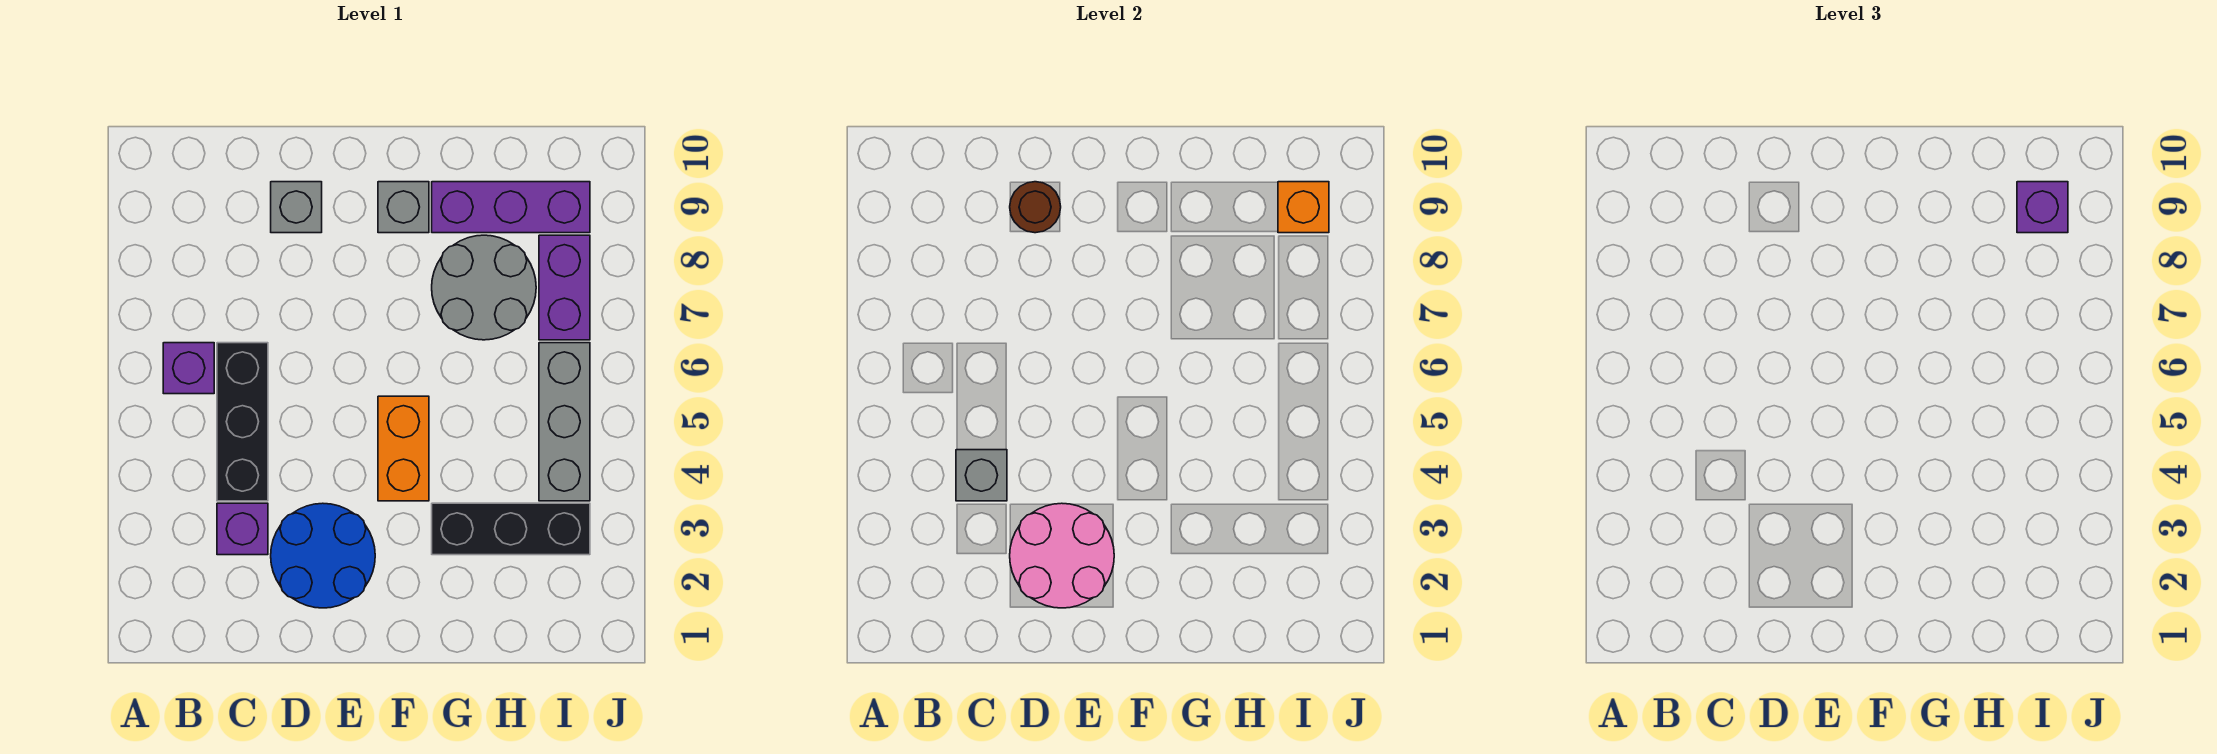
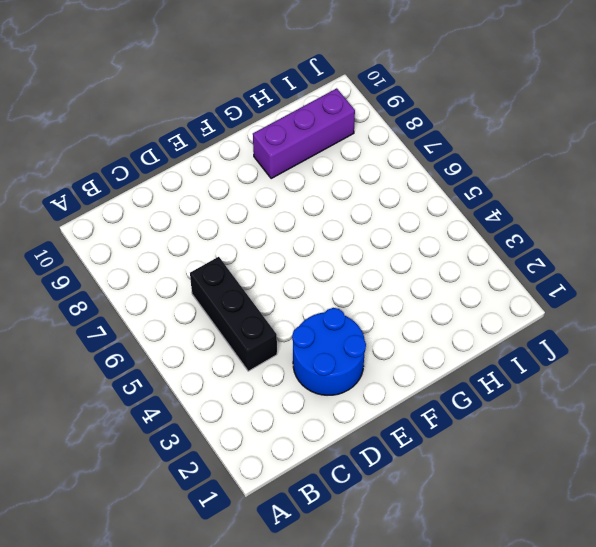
none -> purple brick B6 level 1
none -> purple brick C3 level 1
none -> grey brick D9 level 1

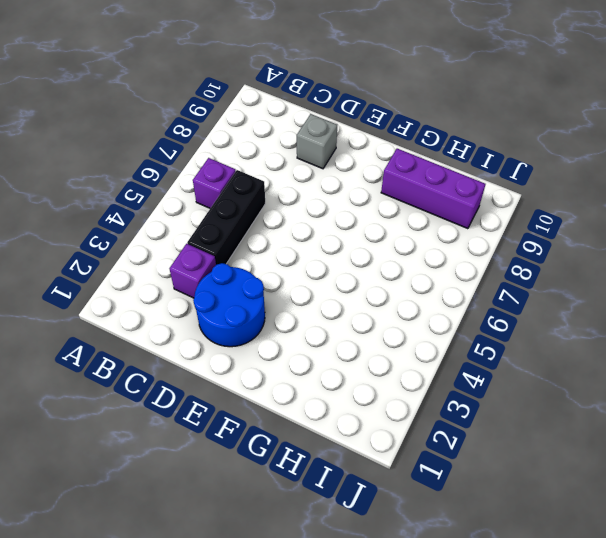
none -> orange brick F4:F5 level 1
none -> grey brick F9 level 1
none -> black brick G3:I3 level 1

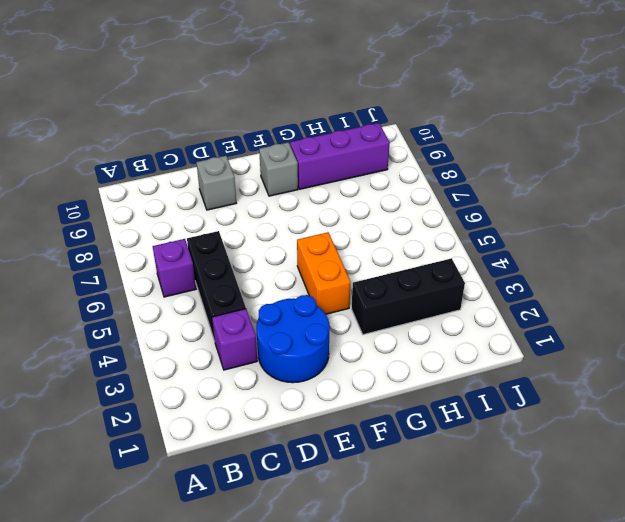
none -> grey round brick G7:H8 level 1
none -> grey brick I4:I6 level 1
none -> purple brick I7:I8 level 1

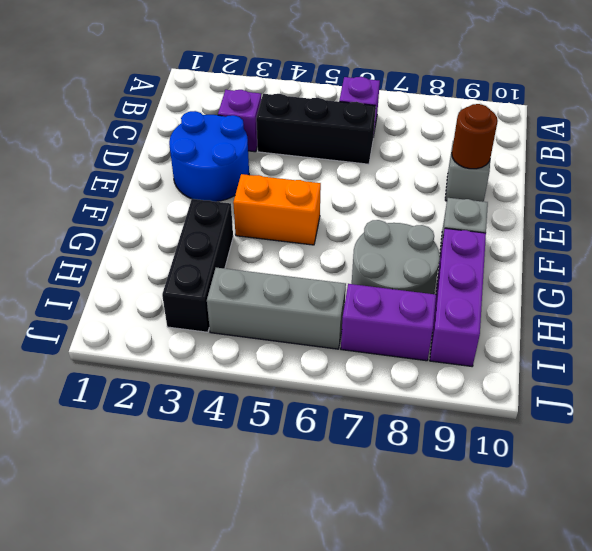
none -> grey brick C4 level 2
none -> pink round brick D2:E3 level 2
none -> orange brick I9 level 2

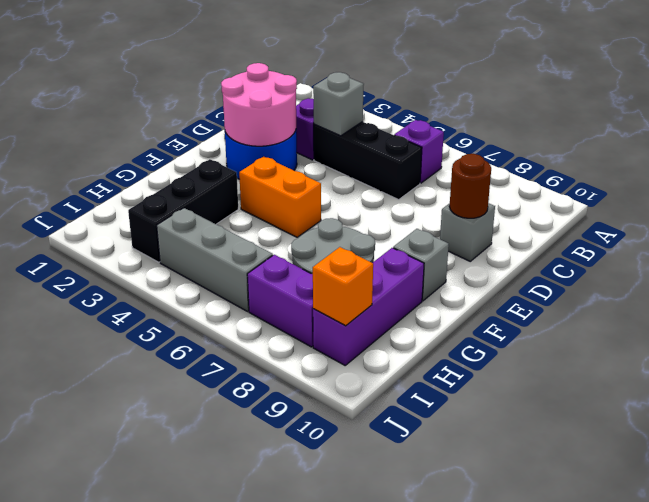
none -> purple brick I9 level 3

